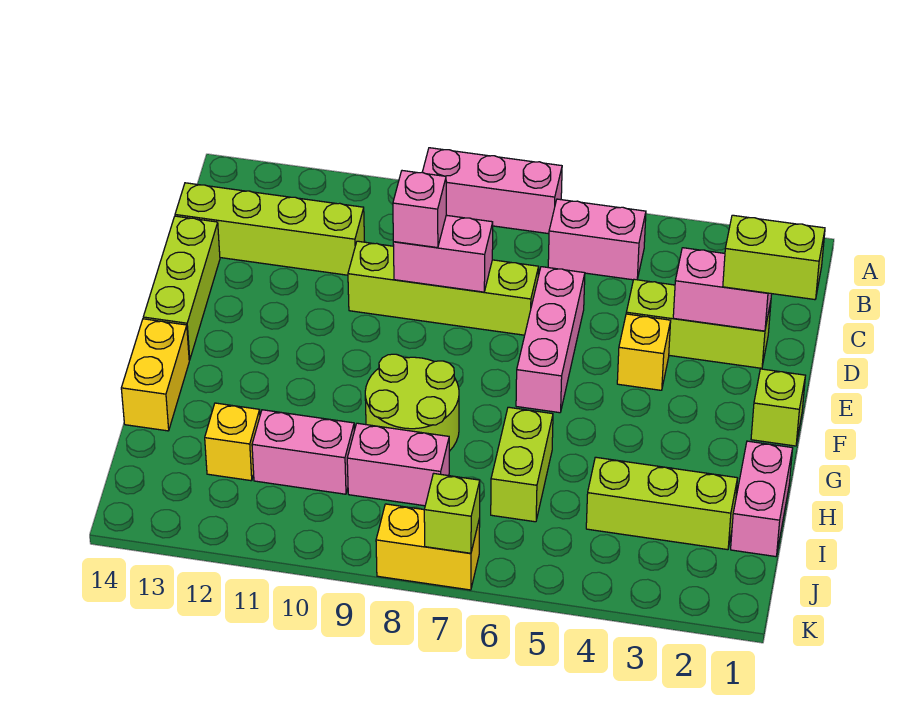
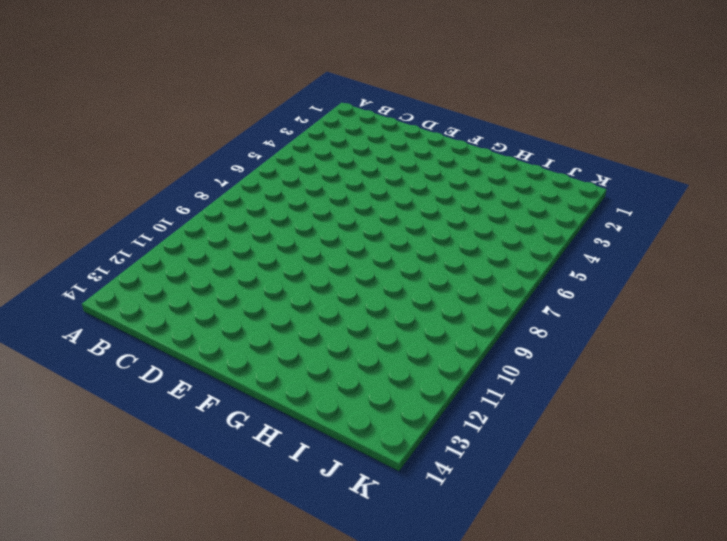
none -> pink brick A7:A9 level 1
none -> pink brick B5:B6 level 1
none -> lime brick C11:C14 level 1

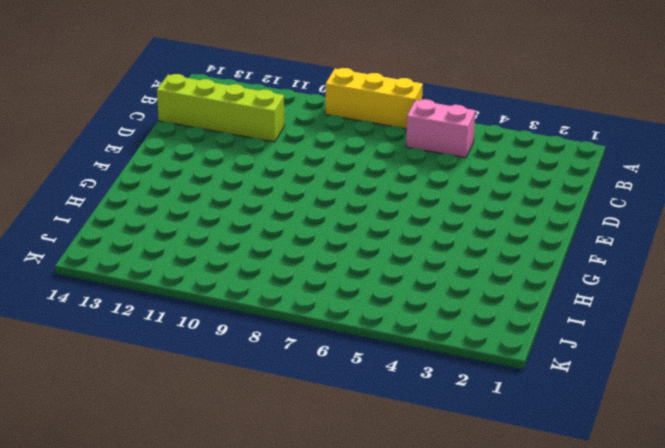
yellow brick A7:A9 level 1 -> pink brick A7:A9 level 1
none -> lime brick D2:D4 level 1
none -> pink brick D6:F6 level 1
none -> lime brick D7:D10 level 1

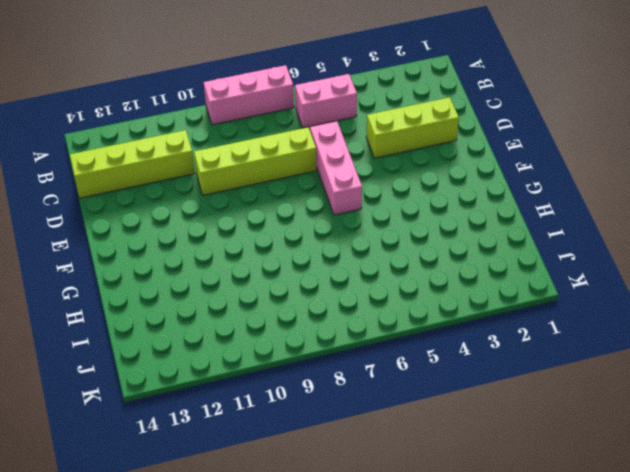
none -> lime brick D14:F14 level 1
none -> yellow brick E4 level 1
none -> lime brick F1 level 1

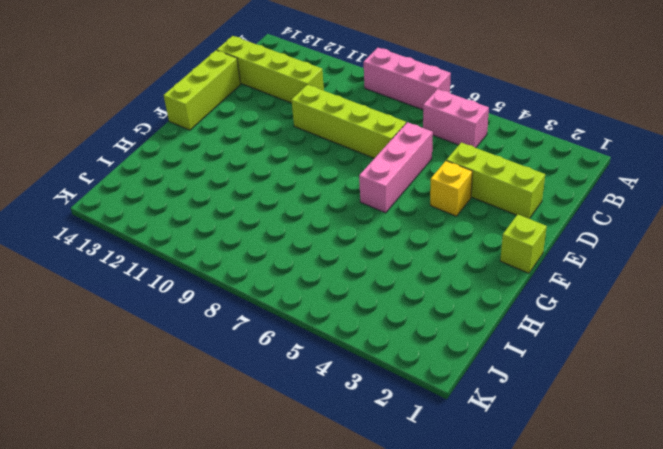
none -> lime round brick G8:H9 level 1
none -> yellow brick G14:H14 level 1
none -> pink brick H1:I1 level 1

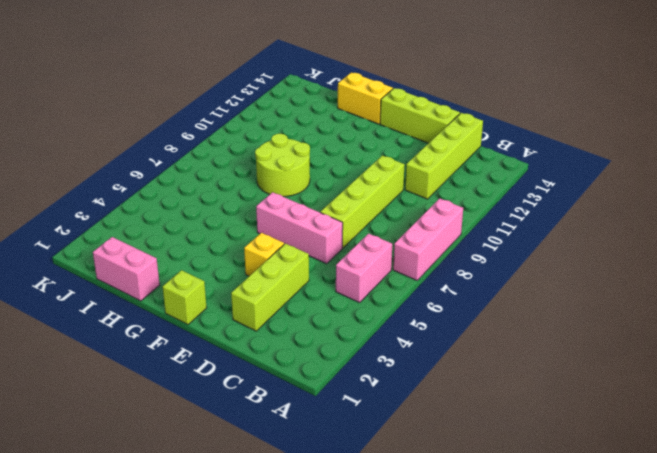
none -> lime brick H6:I6 level 1
none -> lime brick I2:I4 level 1
none -> pink brick I8:I9 level 1

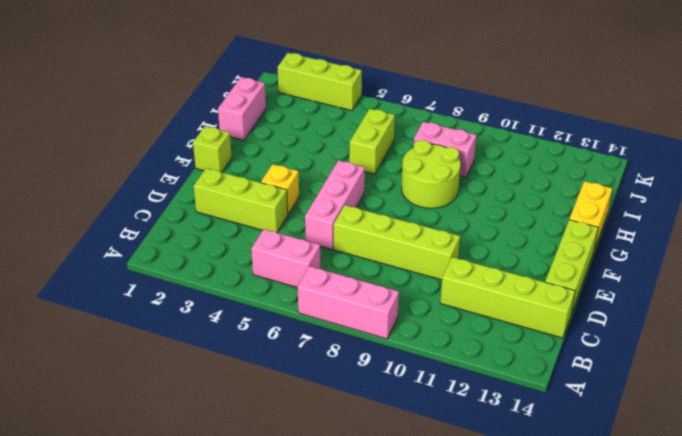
lime brick K2:K4 level 1 -> lime brick I2:I4 level 1
none -> pink brick I10:I11 level 1
none -> yellow brick I12 level 1
none -> yellow brick K7:K8 level 1

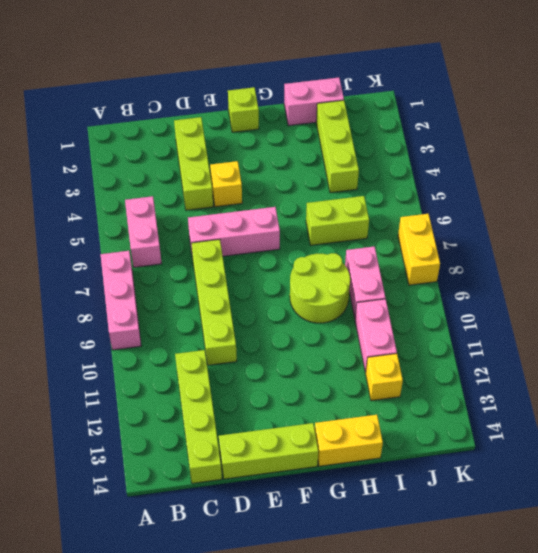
none -> pink brick D2:D3 level 2
none -> pink brick D8:D9 level 2
none -> lime brick K7 level 2

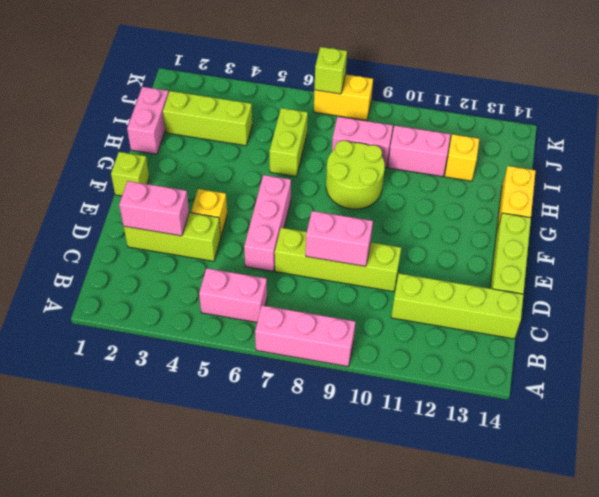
none -> lime brick D1:D2 level 3
none -> pink brick D9 level 3

